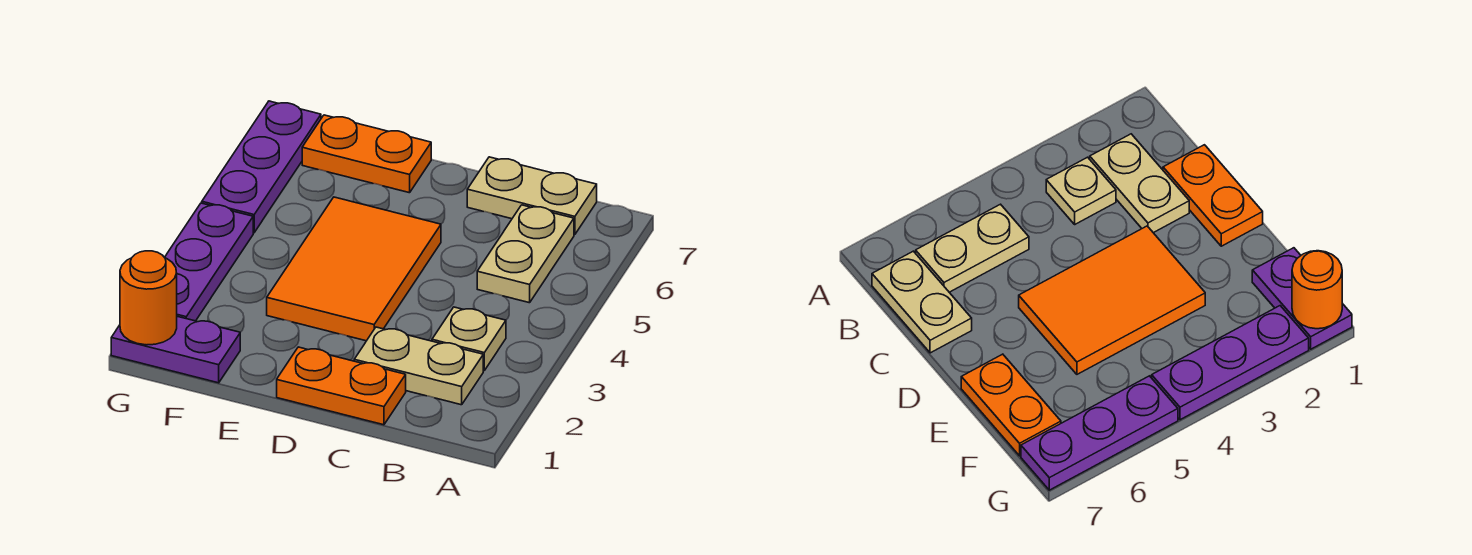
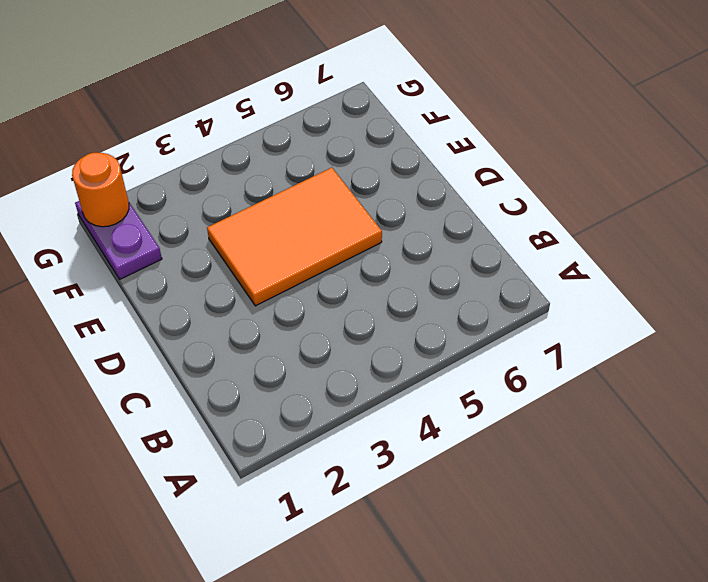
none -> tan plate B2:C2 level 1
none -> tan plate B3 level 1

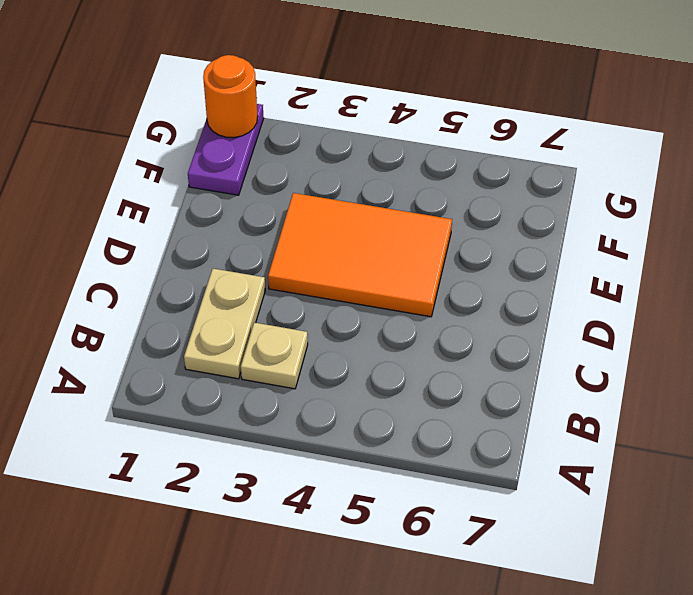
none -> tan plate B5:B6 level 1
none -> tan plate B7:C7 level 1

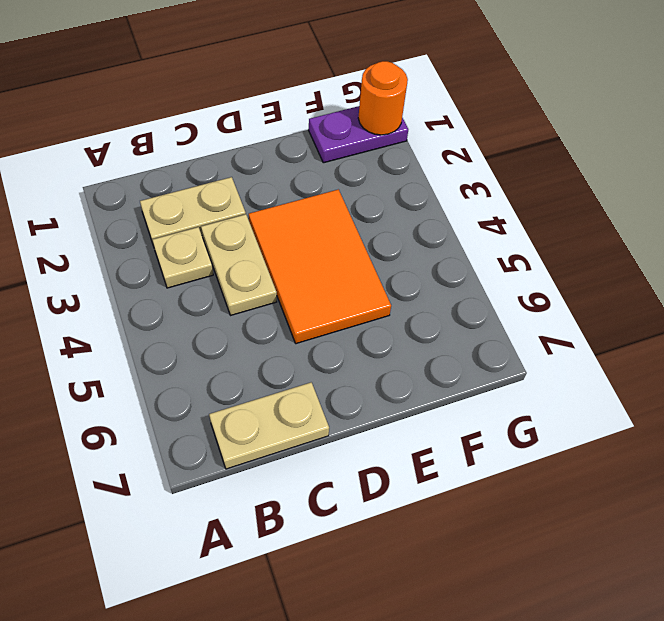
tan plate C3:C4 level 1 -> tan plate B5:B6 level 1
none -> orange plate C1:D1 level 1
none -> orange plate E7:F7 level 1

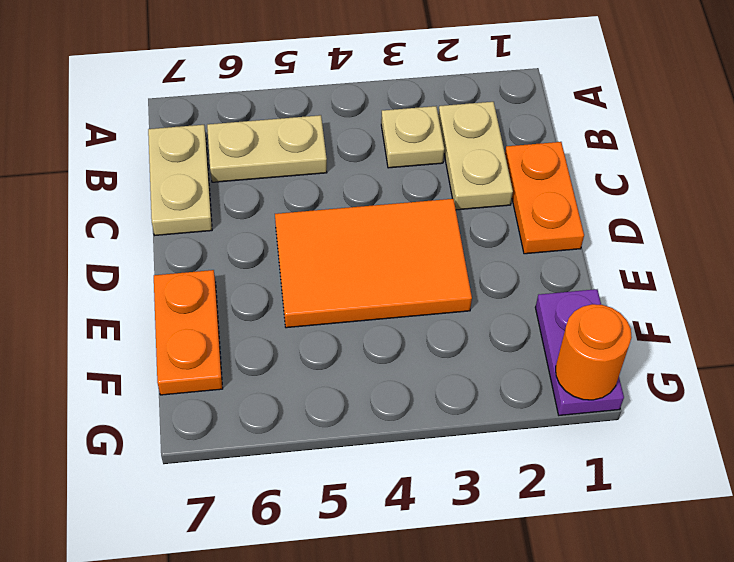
none -> purple plate G2:G4 level 1
none -> purple plate G5:G7 level 1

